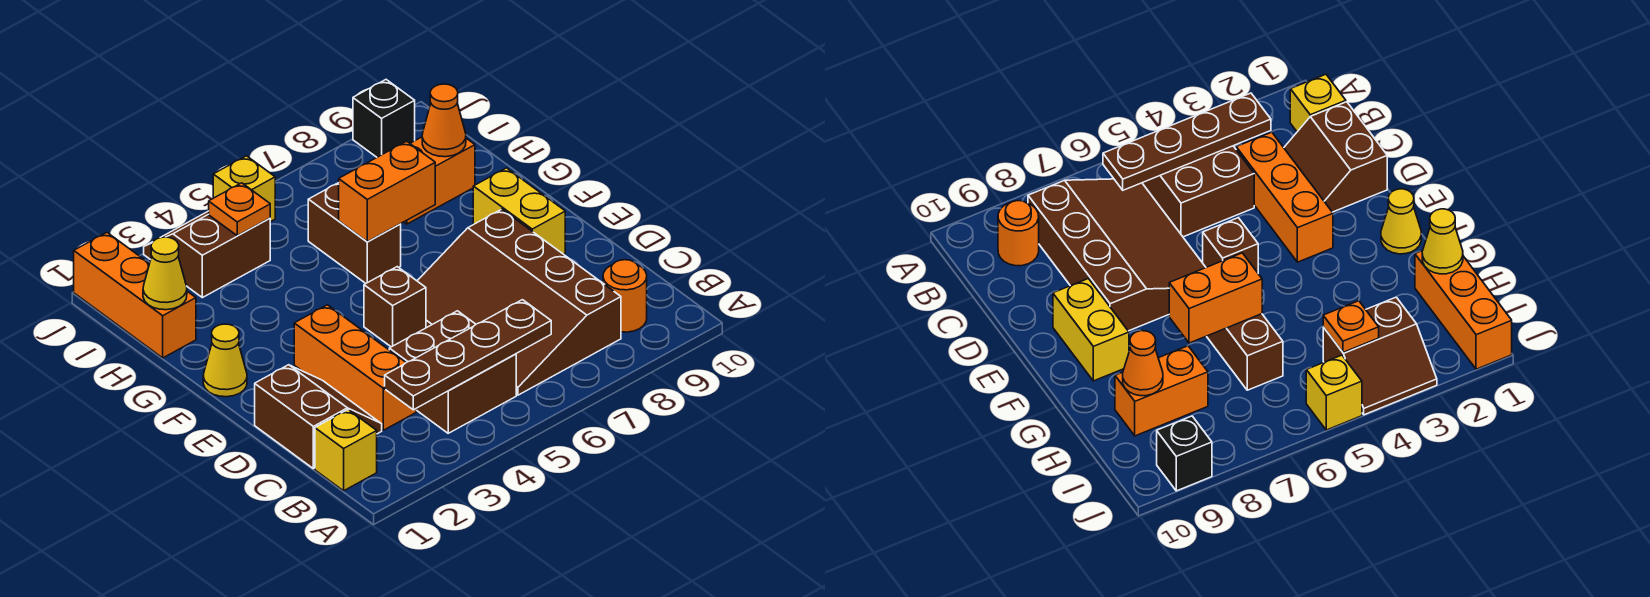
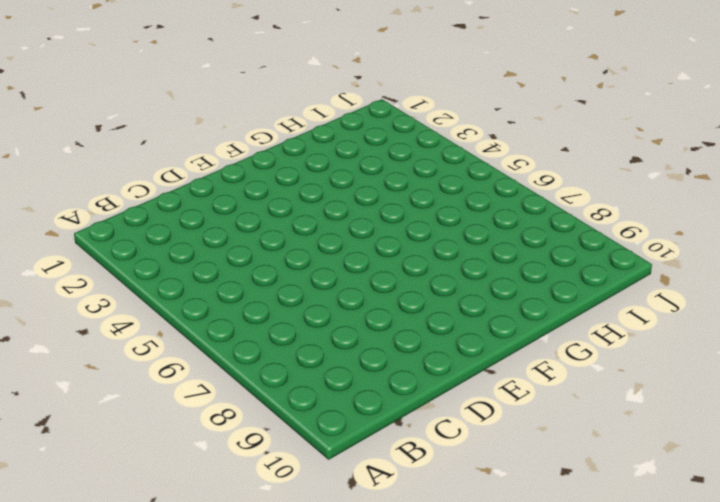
none -> yellow brick B1 level 1
none -> brown brick B4:C5 level 1
none -> brown slope B6:E8 level 1 top 8

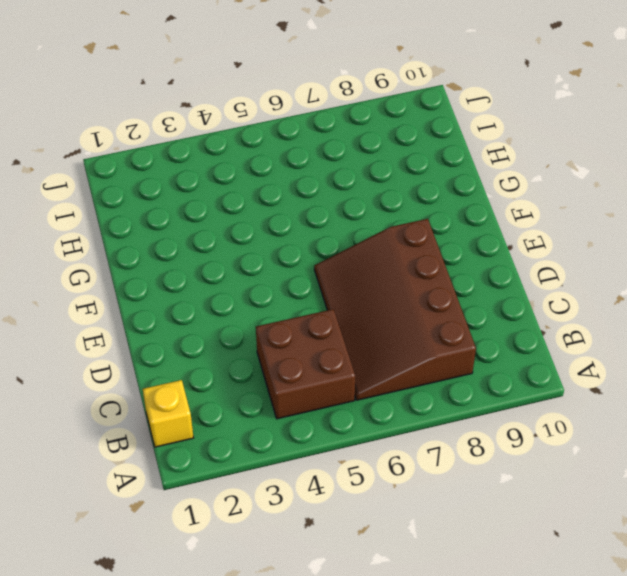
none -> orange round brick B9 level 1
none -> brown slope C1:D2 level 1 top 1
none -> orange brick C3:E3 level 1

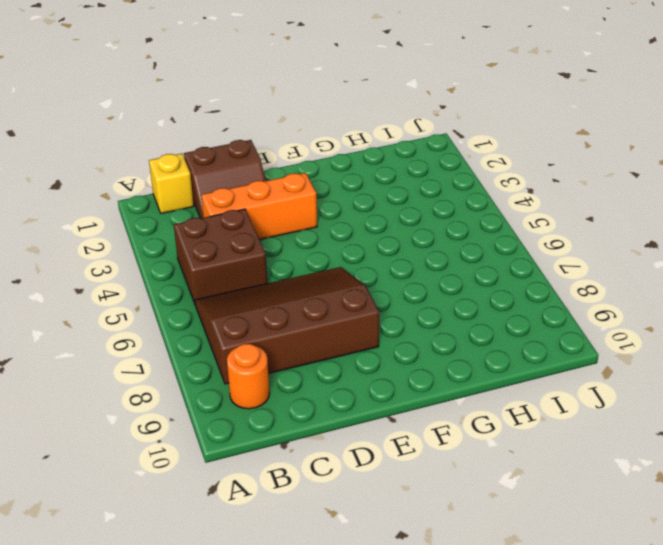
none -> brown brick E5 level 1
none -> yellow brick E9:F9 level 1
none -> yellow cone F1 level 1

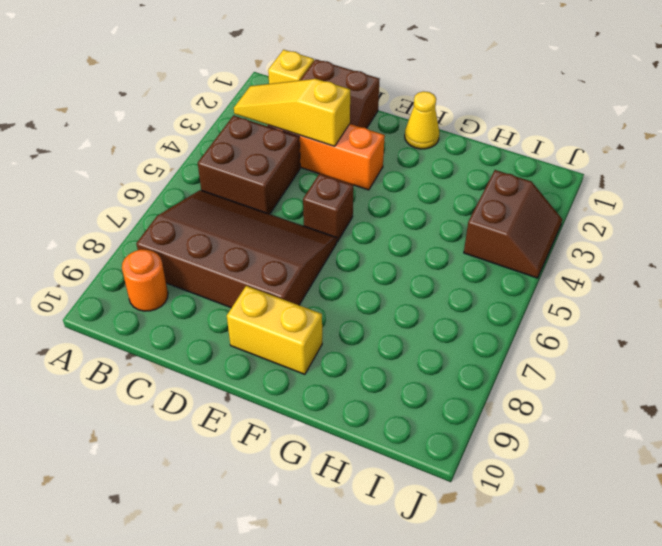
yellow slope B3:D3 level 2 top D -> brown plate B3:B6 level 2
none -> brown brick G6:H6 level 1
none -> orange brick H1:J1 level 1
none -> orange brick H8:H9 level 1

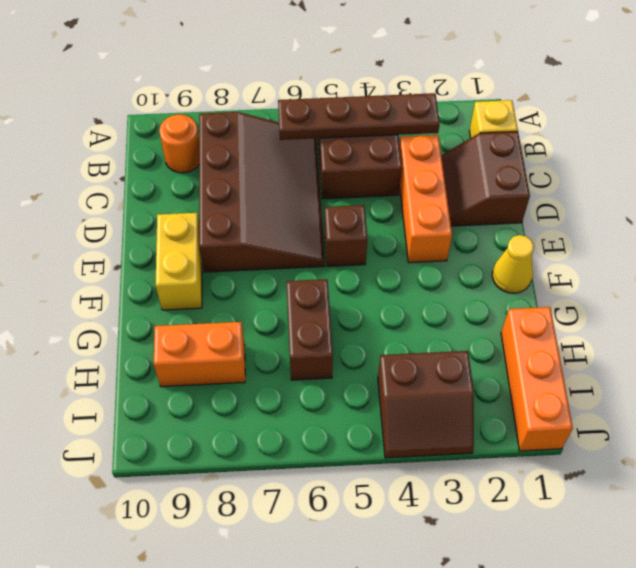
none -> yellow brick J5 level 1
none -> black brick J9 level 1
none -> orange brick G6:G7 level 2

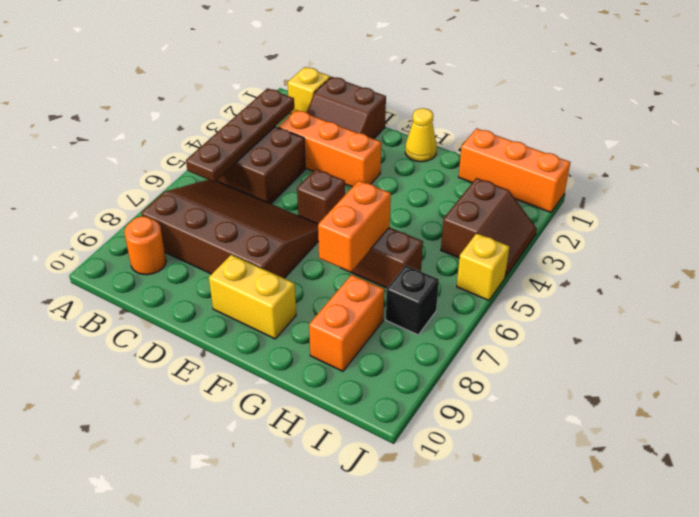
black brick I7 level 1 -> black brick J9 level 1
none -> yellow cone H1 level 2
none -> orange cone H9 level 2
none -> orange plate I4 level 2

